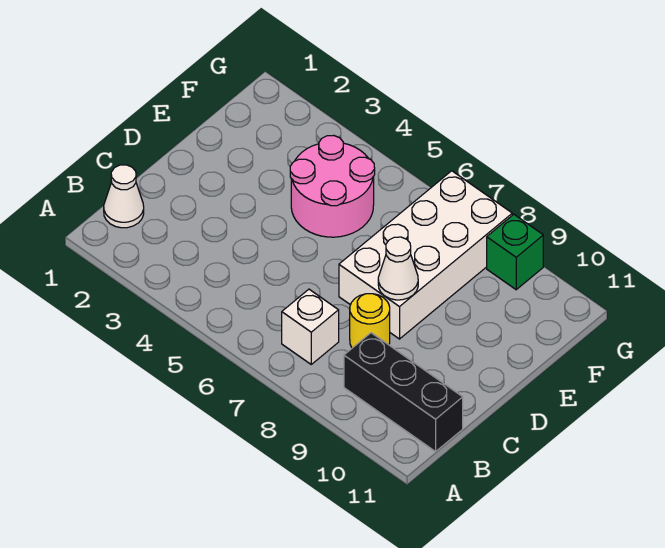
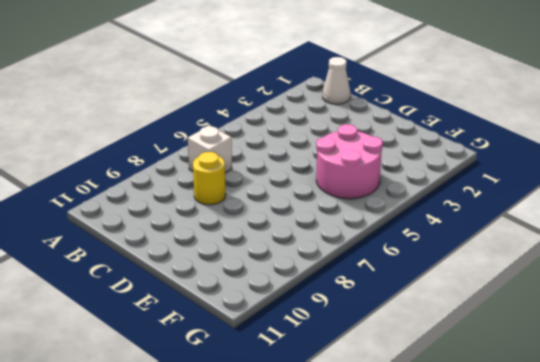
none -> black brick B9:B11 level 1
none -> white brick D7:G8 level 1

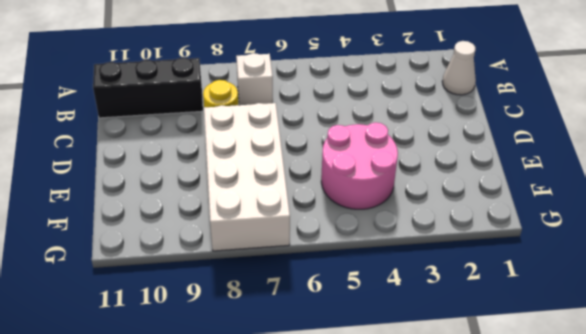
none -> green brick G9 level 1
none -> white cone D8 level 2

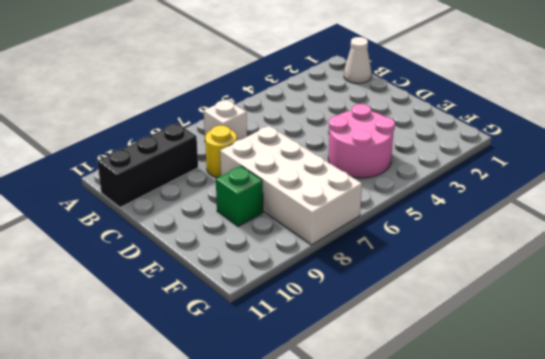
green brick E9 level 1 -> green brick G9 level 1
none -> white cone D8 level 2

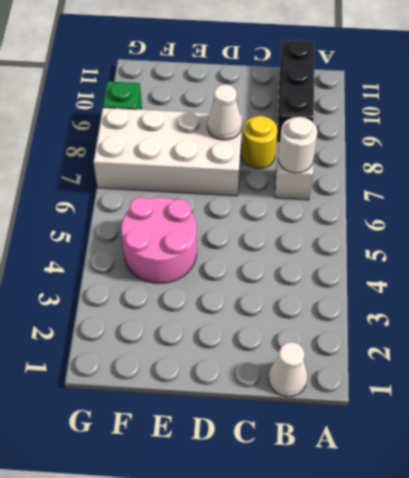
white round brick B7 level 2 -> none

